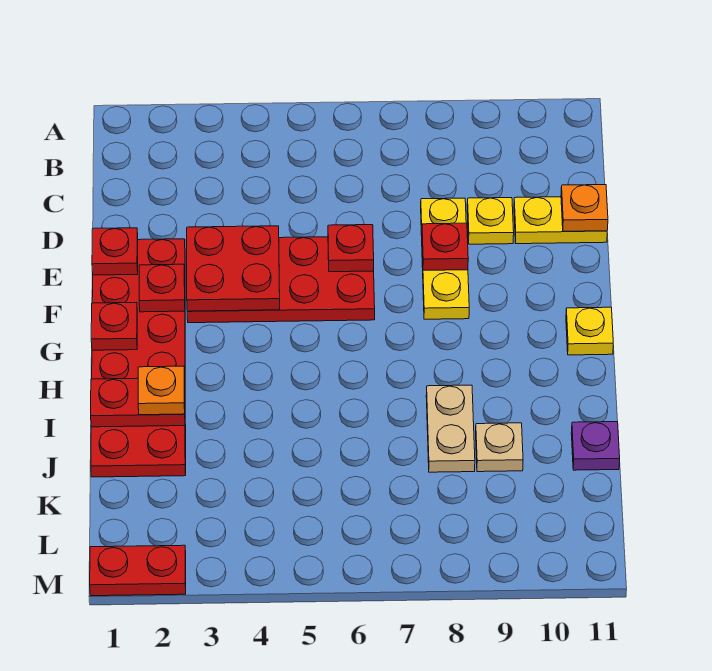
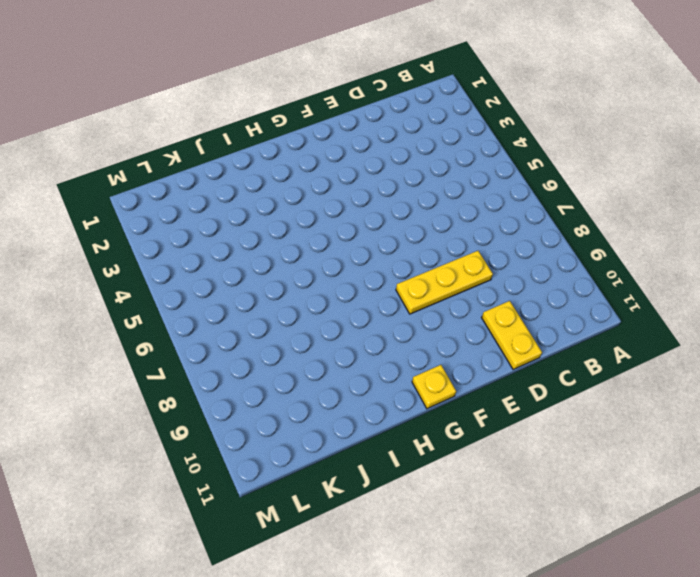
none -> yellow plate D9 level 1
none -> red plate E1:J2 level 1
none -> red plate E3:F6 level 1

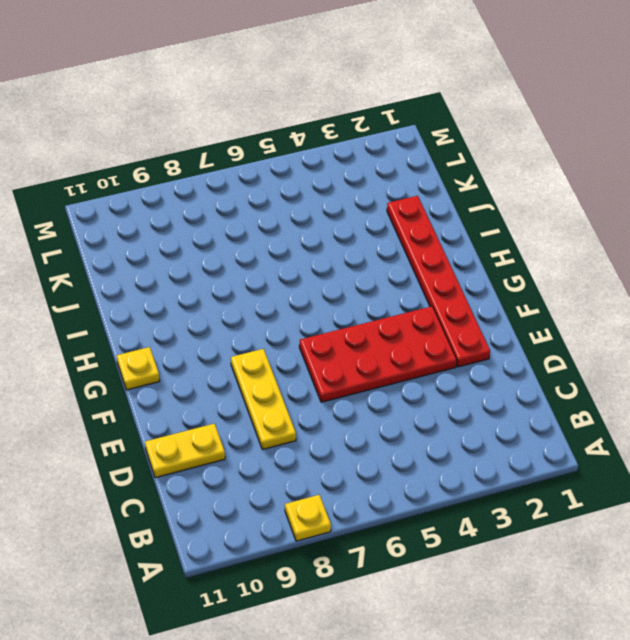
yellow plate A8 level 1 -> yellow plate D9 level 1
red plate E2:J2 level 1 -> red plate E1:J2 level 1
none -> tan plate I8:J8 level 1
none -> tan plate J9 level 1
none -> purple plate J11 level 1

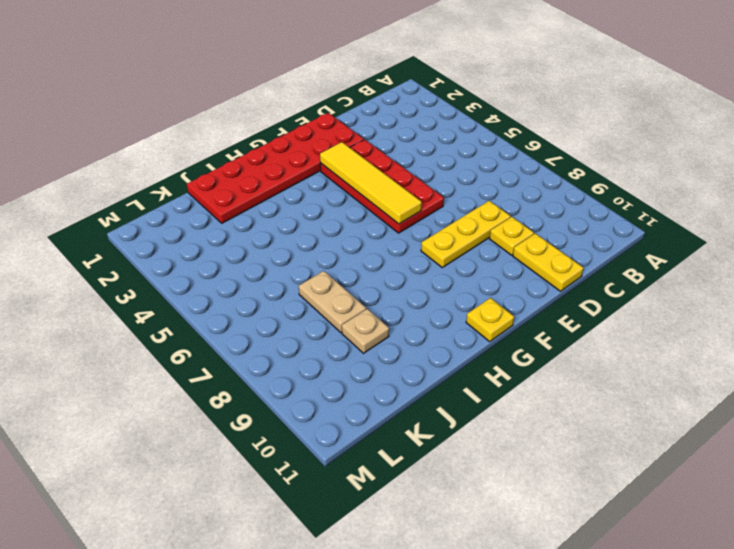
yellow tile F3:F6 level 2 -> red plate E3:F4 level 2
tan plate J7:J8 level 1 -> tan plate I8:J8 level 1
none -> purple plate J11 level 1
none -> red plate M1:M2 level 1
none -> orange plate D11 level 2

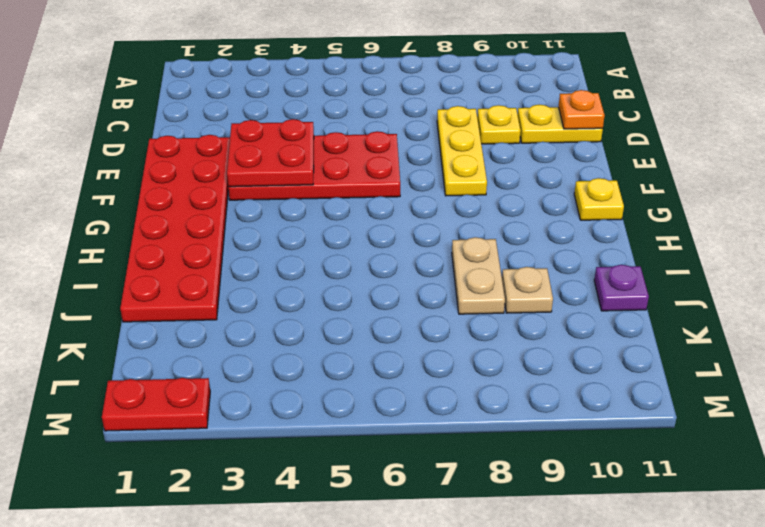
none -> red plate E1 level 2
none -> red plate E6 level 2
none -> red plate E8 level 2

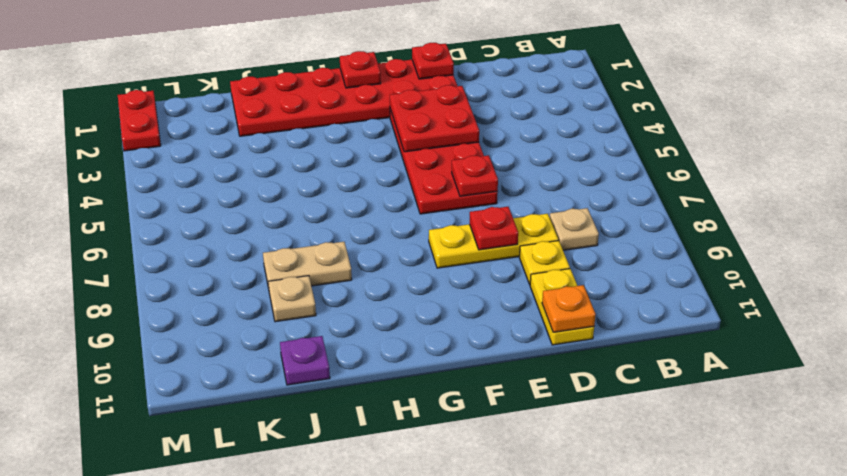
tan plate C8 level 1 -> none
none -> yellow plate G11 level 1
none -> red plate F2 level 2
none -> red plate I1:I2 level 2

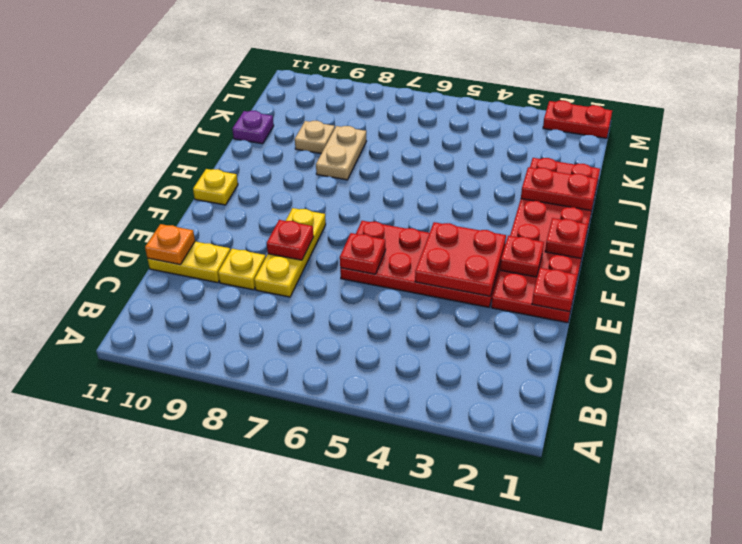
none -> orange plate I2 level 3

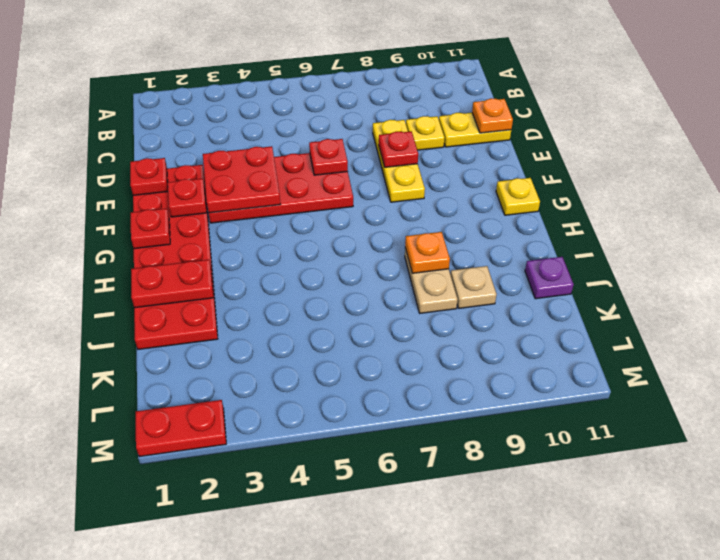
orange plate I8 level 2 -> orange plate I2 level 3

